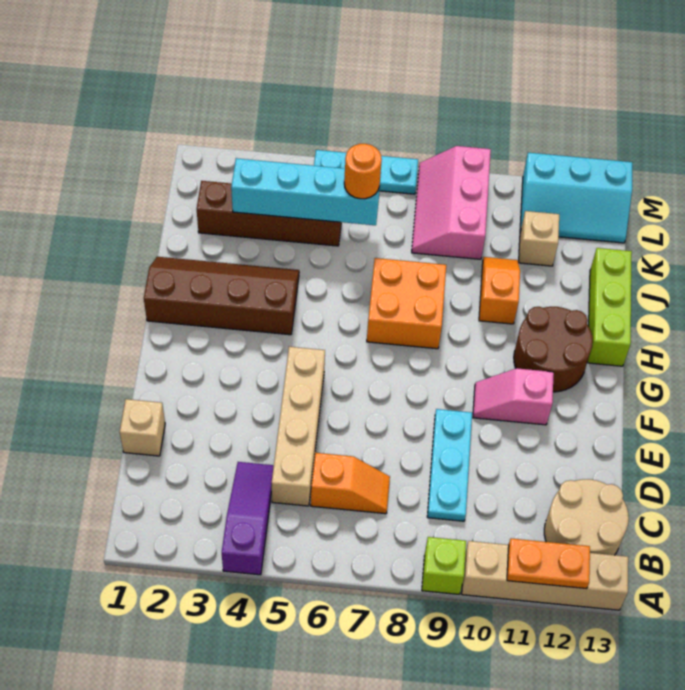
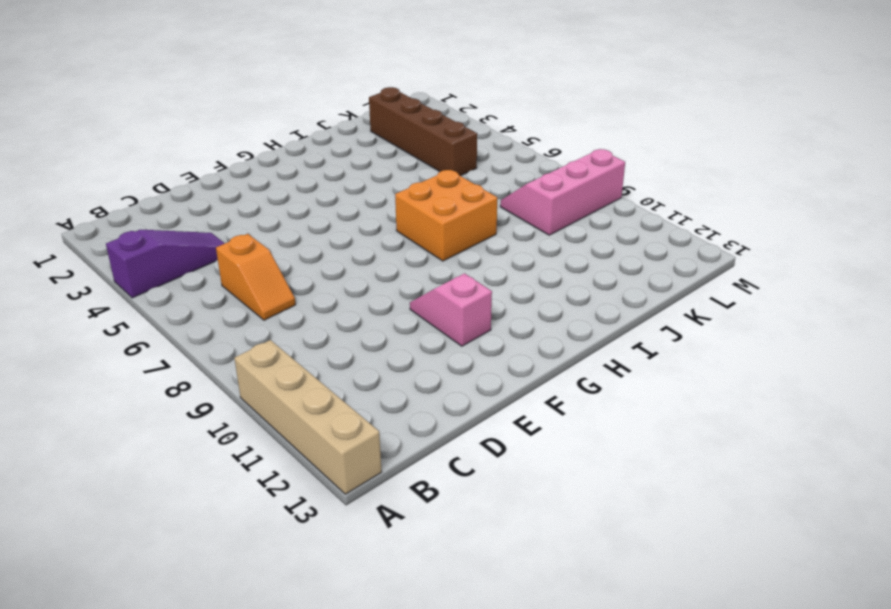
none -> lime brick A9 level 1
none -> tan round brick B12:C13 level 1
none -> tan brick C5:F5 level 1

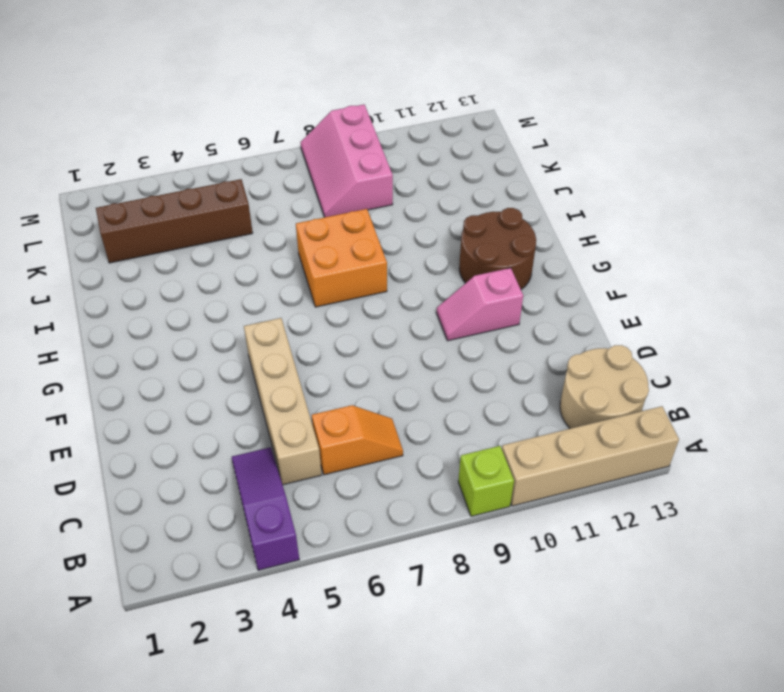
none -> cyan plate C9:E9 level 1
none -> tan brick D1 level 1
none -> brown slope H1:I4 level 1 top H

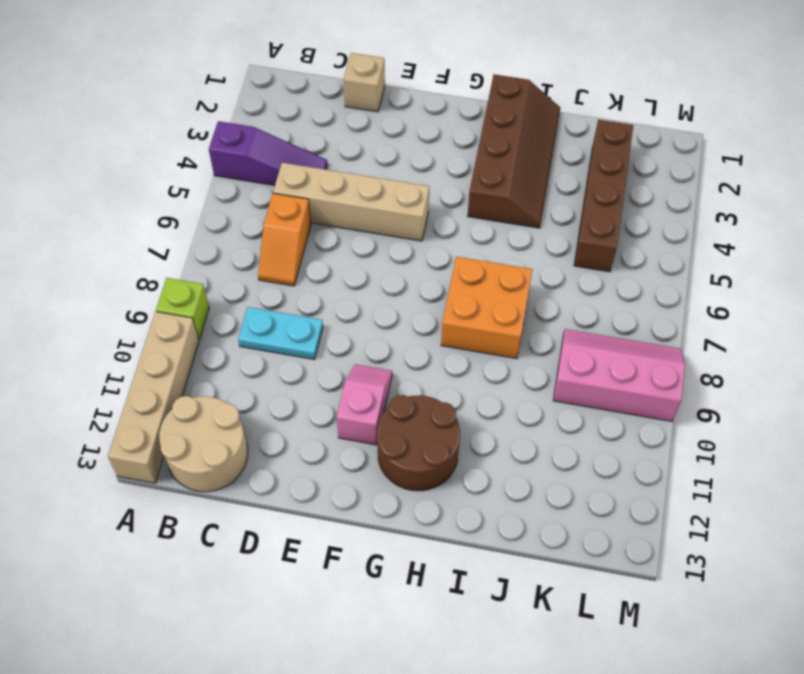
cyan plate C9:D9 level 1 -> cyan plate C9:E9 level 1
none -> lime brick H13:J13 level 1
none -> orange slope I10:J10 level 1 top I
none -> tan brick K11 level 1

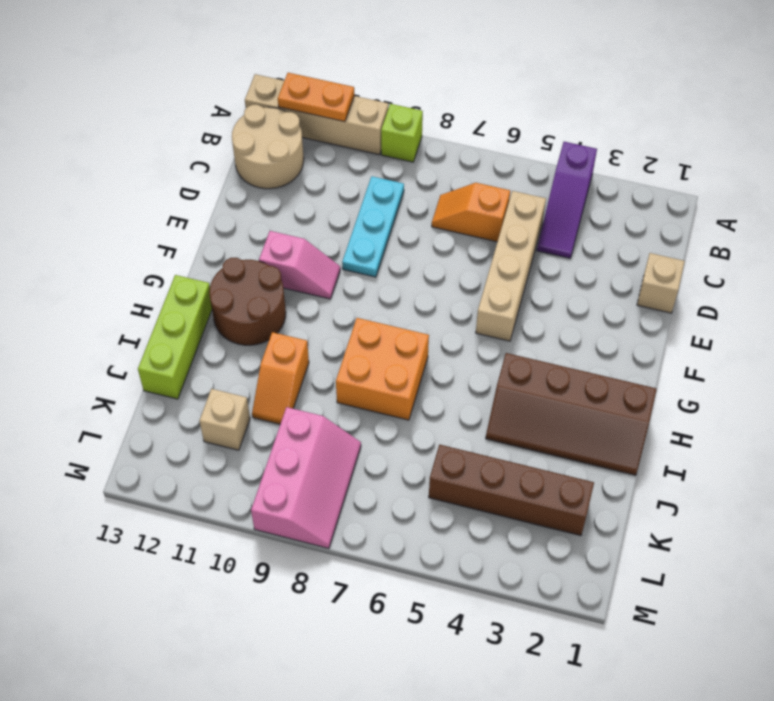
none -> cyan slope L11:M13 level 1 top M
none -> cyan plate M5:M7 level 1
none -> cyan brick K3:K6 level 2

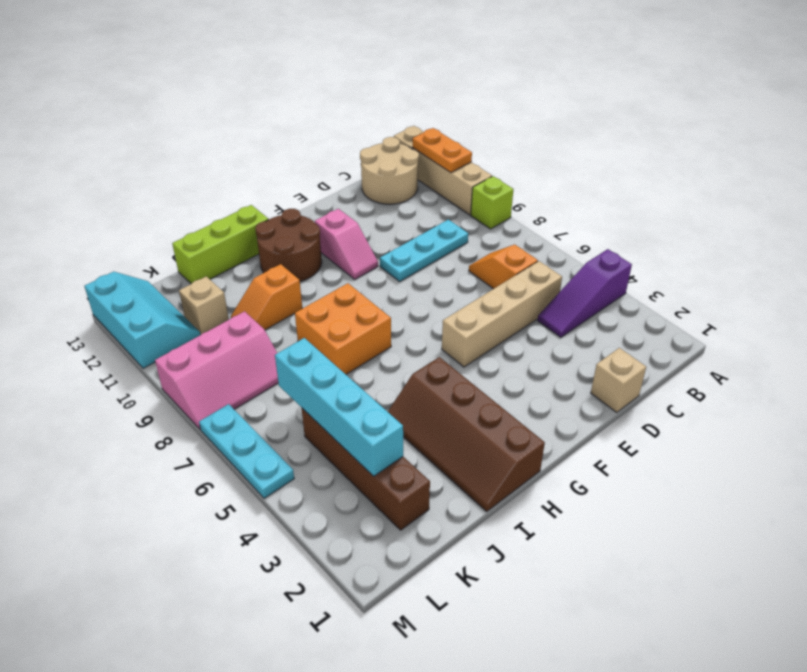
none -> orange round brick K6 level 3

